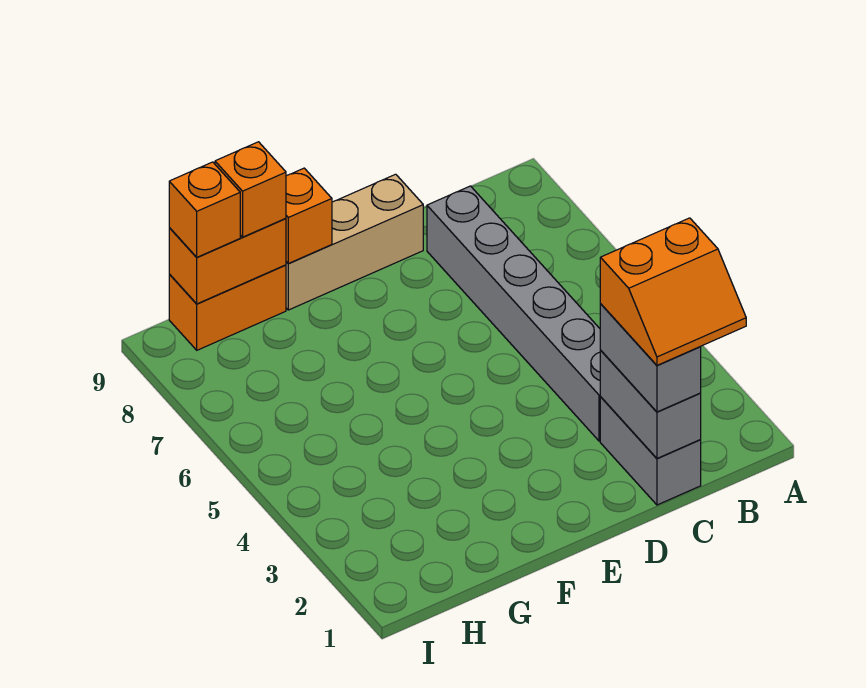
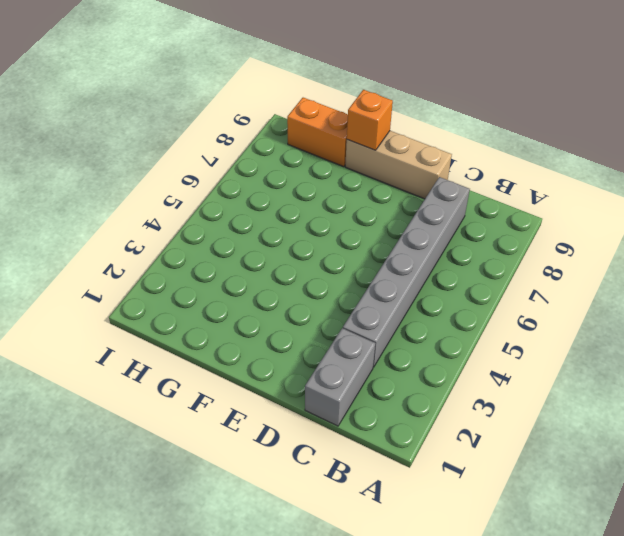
none -> grey brick C1:C2 level 2
none -> orange brick G9:H9 level 2

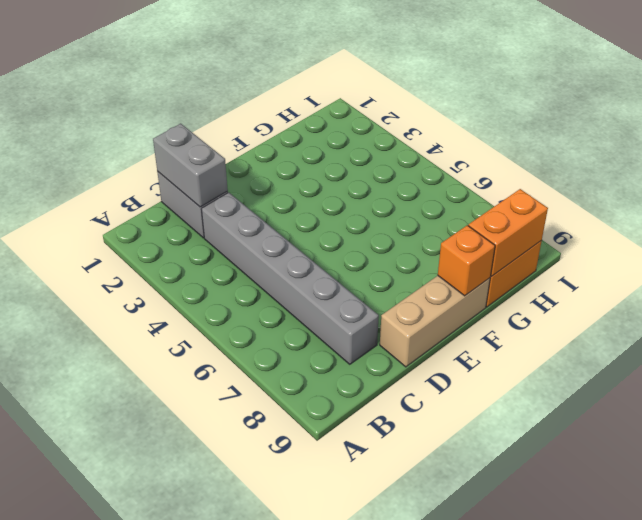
none -> grey brick C1:C2 level 3
none -> orange brick G9 level 3

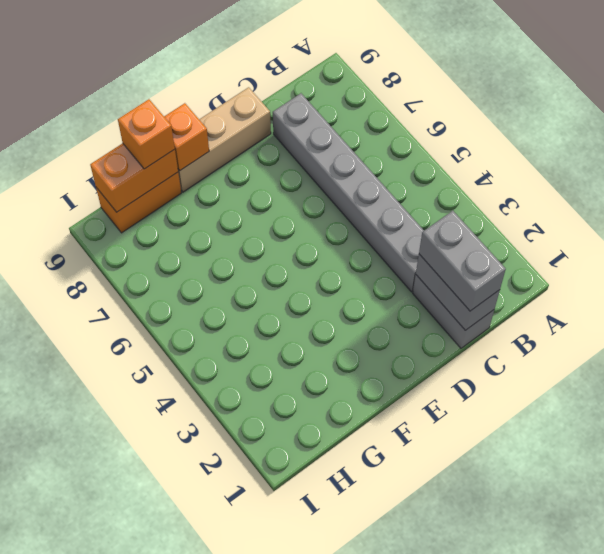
none -> orange brick H9 level 3
none -> orange slope B1:C2 level 4 top 2

